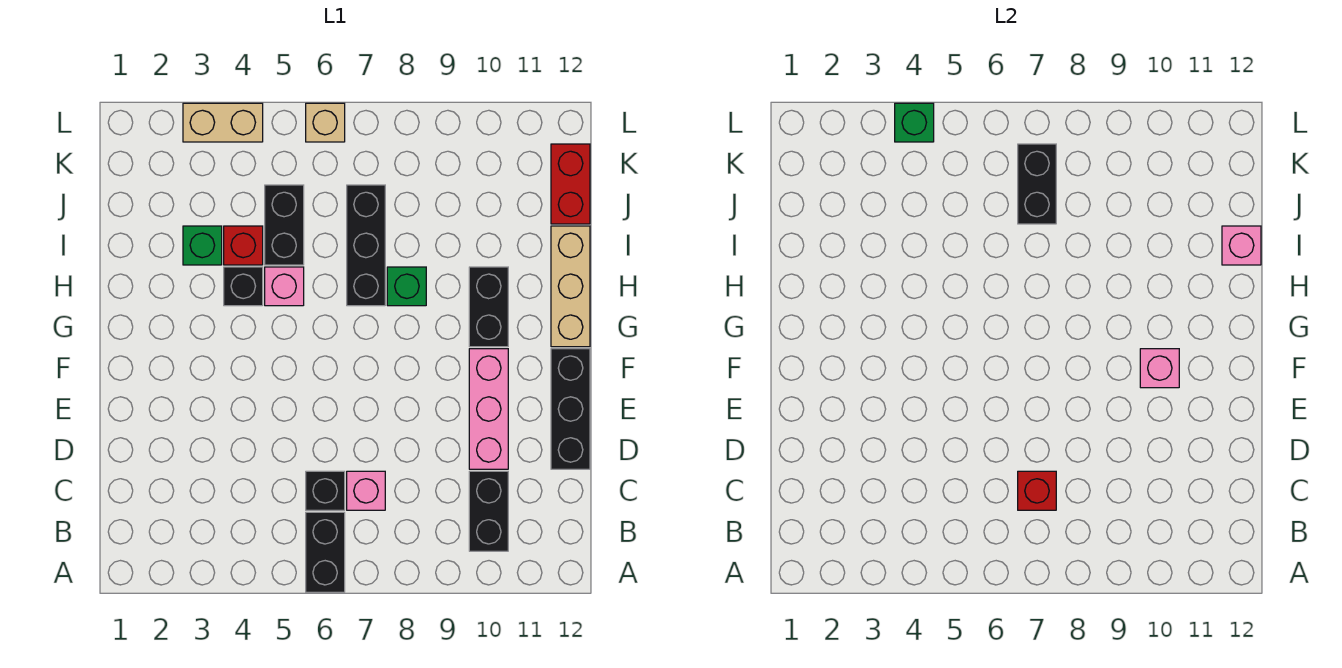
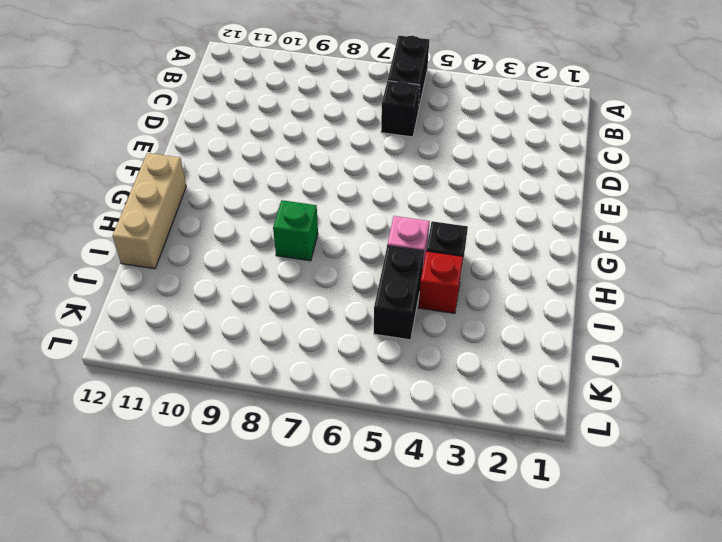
none -> black brick B10:C10 level 1
none -> pink brick C7 level 1
none -> pink brick D10:F10 level 1

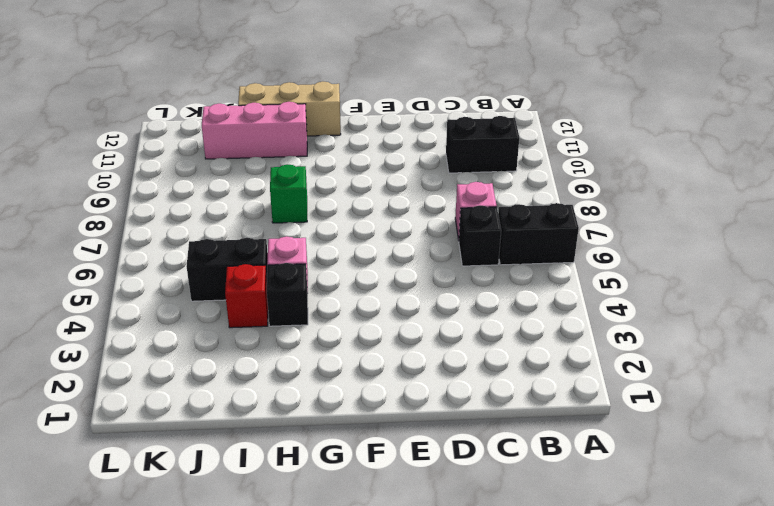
pink brick H11:J11 level 1 -> pink brick D10:F10 level 1
none -> black brick D12:F12 level 1
none -> black brick G10:H10 level 1
none -> black brick H7:J7 level 1

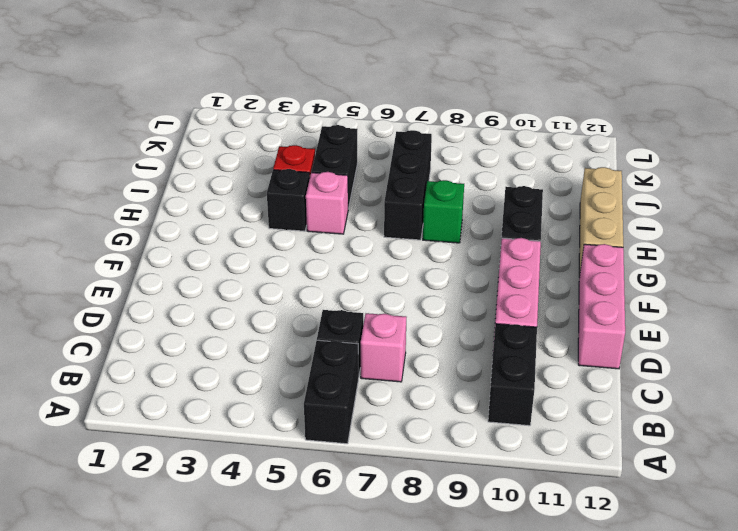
pink brick D12:F12 level 1 -> black brick D12:F12 level 1
none -> green brick I3 level 1
none -> red brick J12:K12 level 1
none -> tan brick L3:L4 level 1

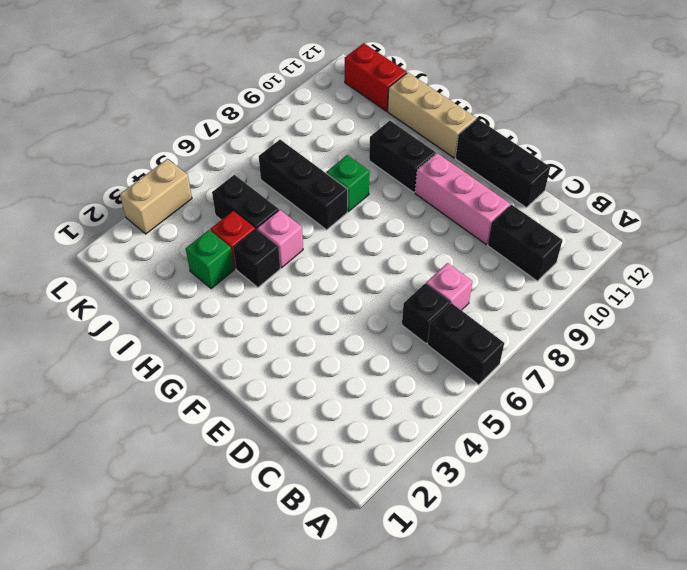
none -> tan brick L6 level 1
none -> red brick C7 level 2
none -> pink brick F10 level 2

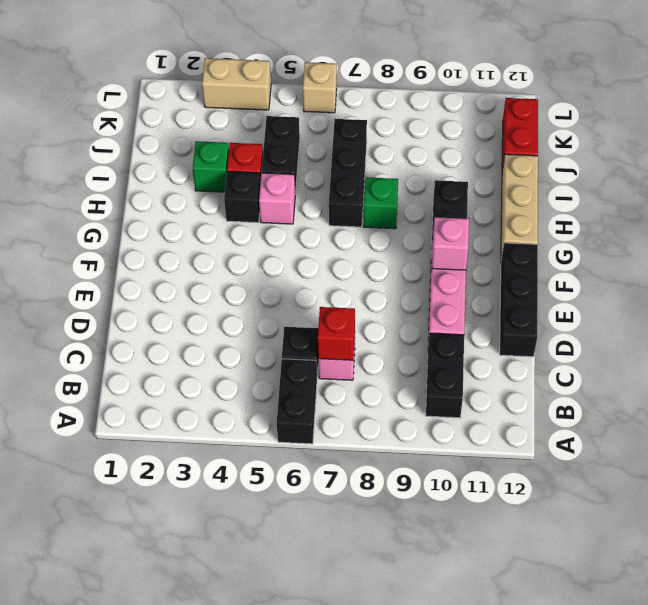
none -> pink brick I12 level 2
none -> black brick J7:K7 level 2
none -> green brick L4 level 2

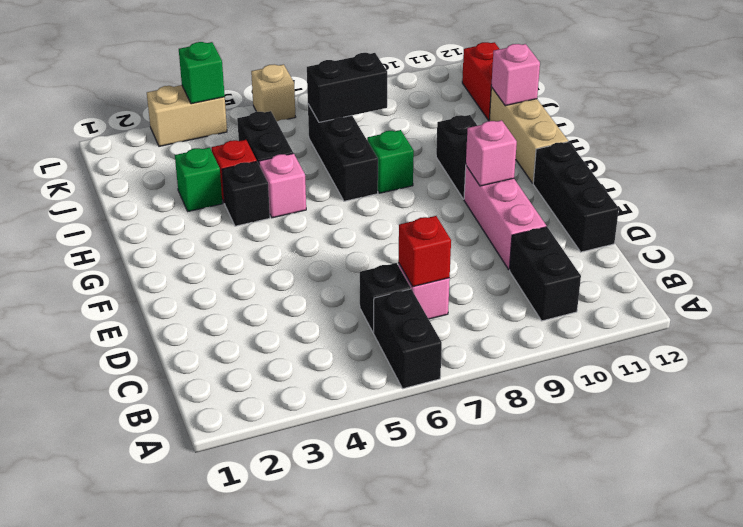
black brick J7:J8 level 2 -> black brick J7:K7 level 2

